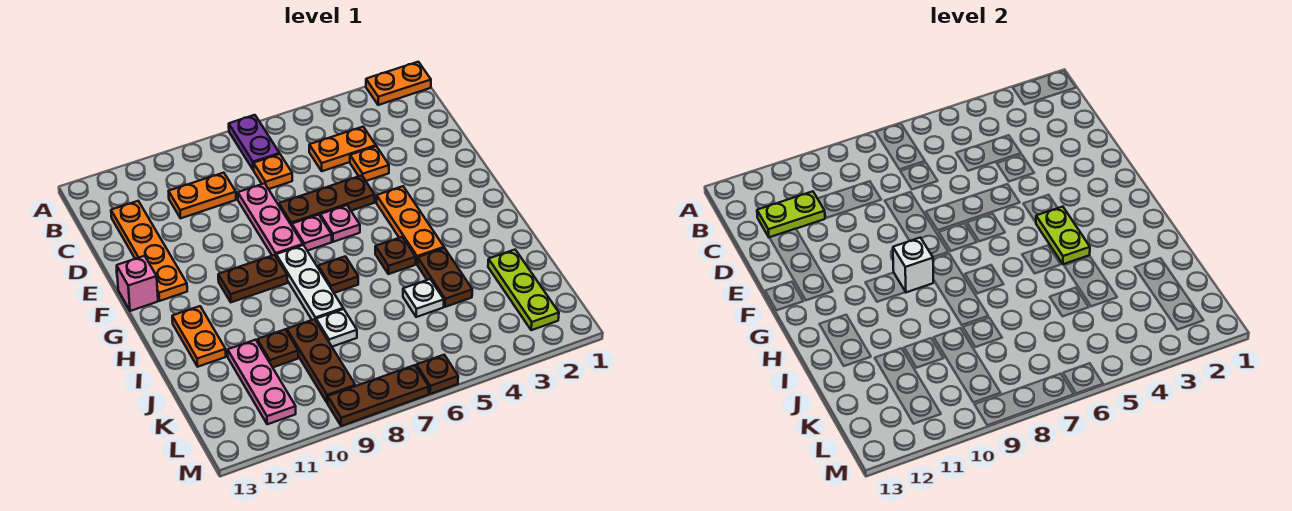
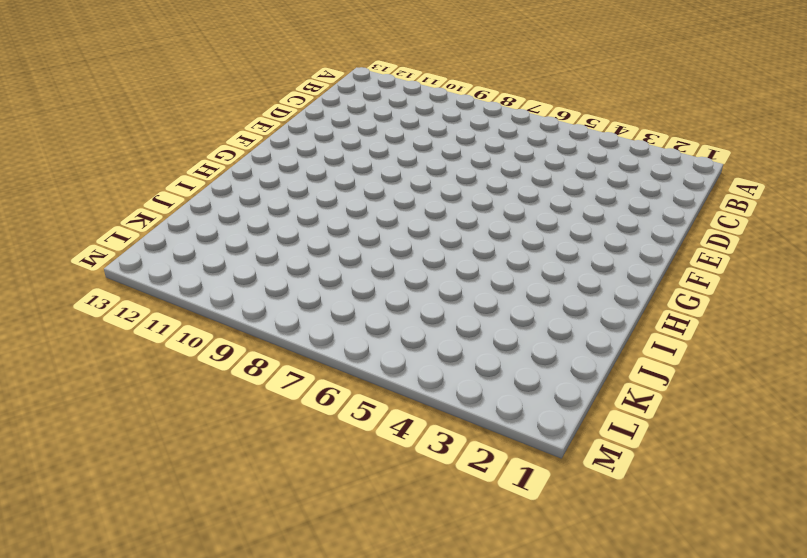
none -> orange plate A1:A2 level 1
none -> purple plate A7:B7 level 1
none -> orange plate C4:C5 level 1
none -> orange plate C7 level 1

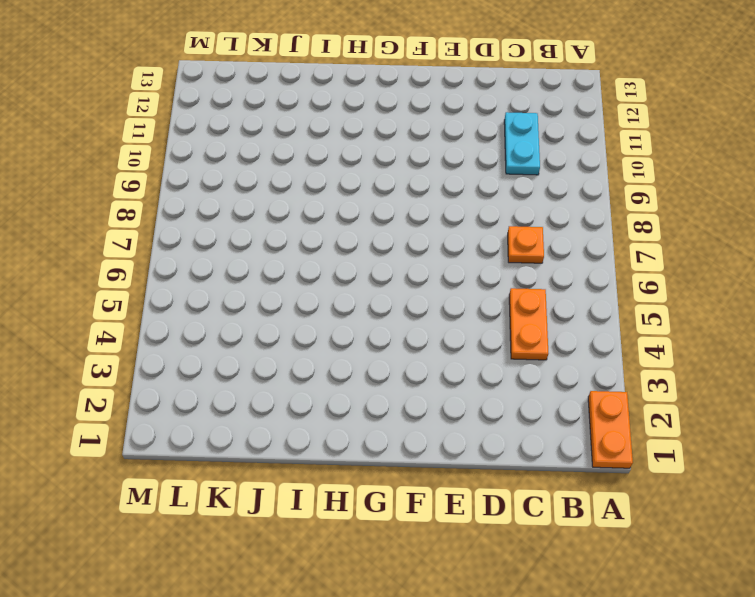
cyan plate C10:C11 level 1 -> orange plate C9:C10 level 1
none -> purple plate A7:B7 level 1
none -> orange plate C12:F12 level 1
none -> orange plate D4 level 1
none -> pink plate D8:F8 level 1

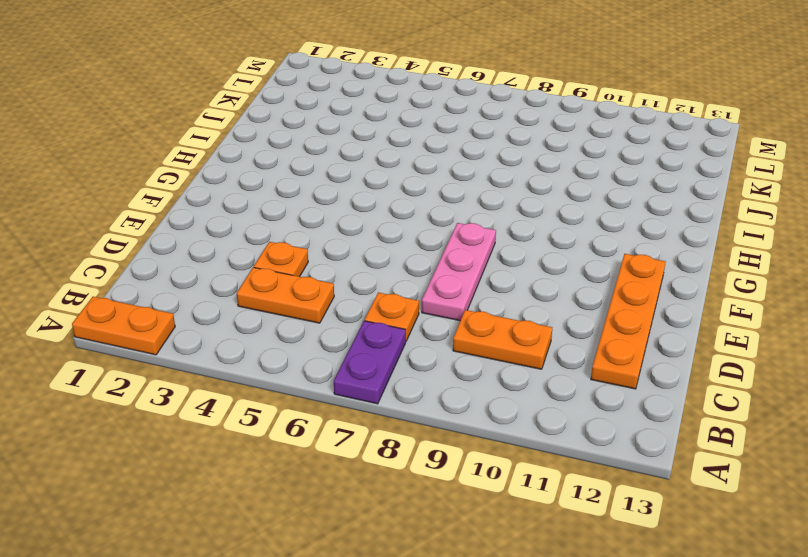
none -> brown plate E5:E7 level 1
none -> orange plate F4:H4 level 1
none -> pink plate F6 level 1
none -> pink plate F7 level 1

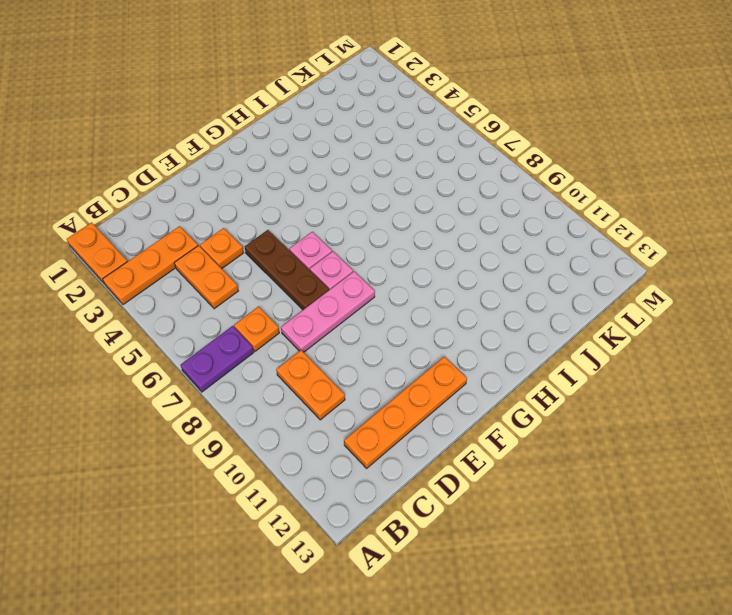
orange plate A3:C3 level 1 -> orange plate F4:H4 level 1
none -> pink brick F13 level 1
none -> white plate G8:I8 level 1
none -> brown plate G9:G10 level 1
none -> brown plate H5 level 1

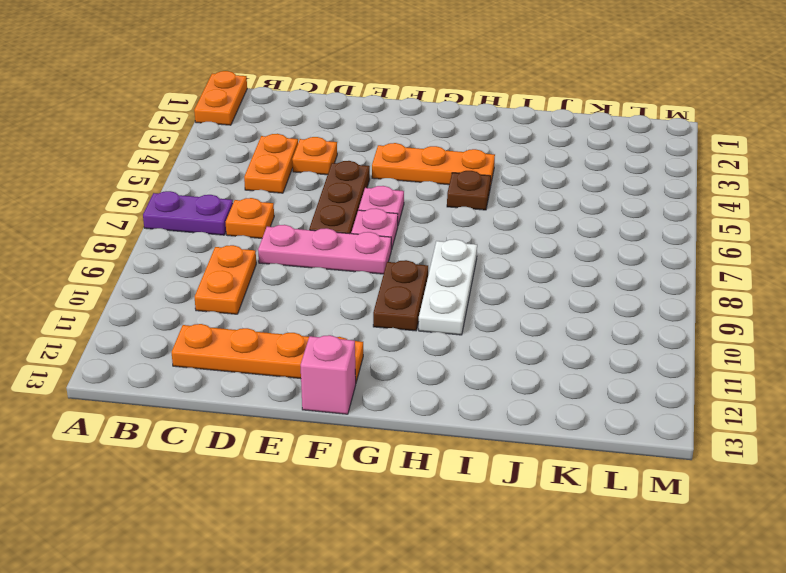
white plate H8:H10 level 1 -> white plate G8:I8 level 1
none -> brown plate H7 level 1
none -> orange plate H12:I12 level 1
none -> brown plate I4:J4 level 1
none -> lime plate J2:L2 level 1

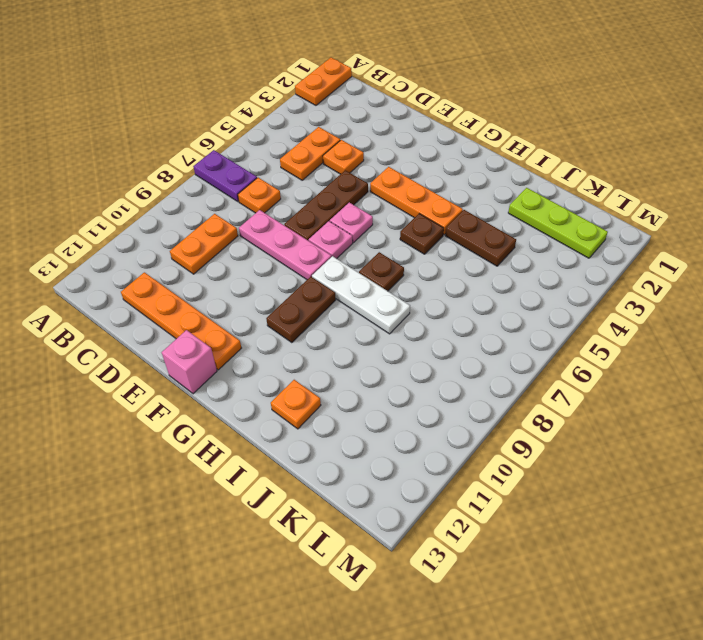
orange plate I12 level 1 -> orange plate H12:I12 level 1
none -> white plate J5 level 1
none -> white plate J8 level 1
none -> brown plate J9:L9 level 1
none -> brown plate J10 level 1

